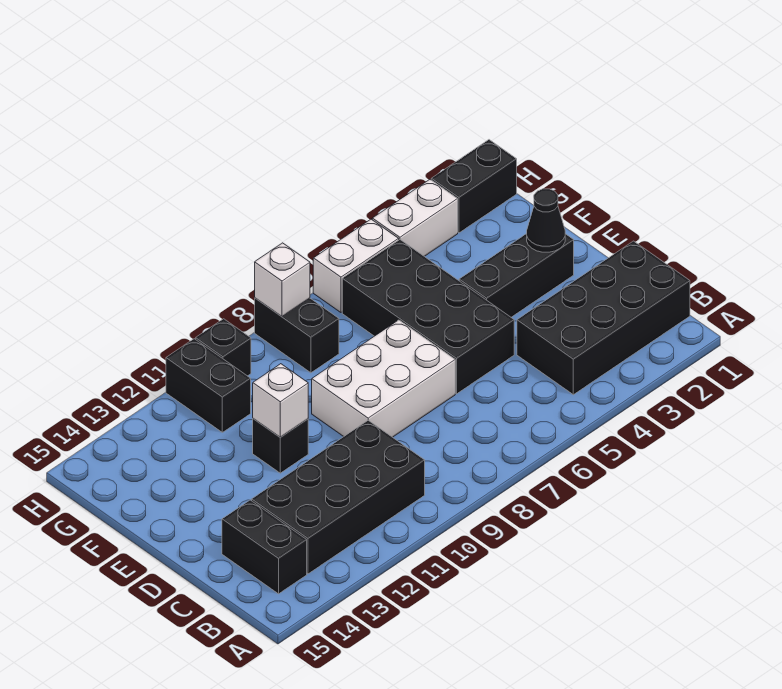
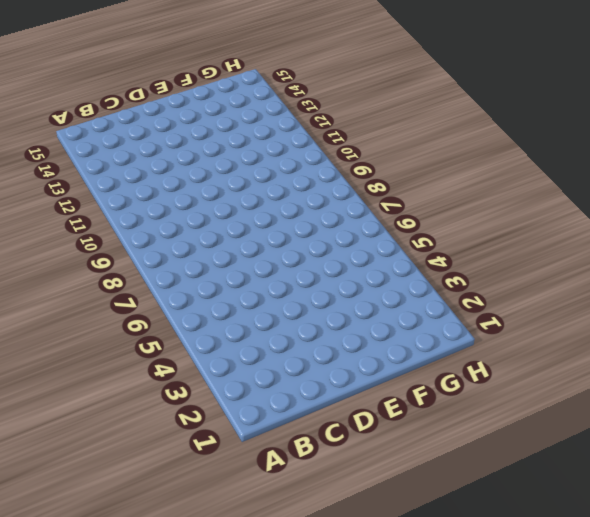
none -> black brick B1:C4 level 1
none -> black brick B10:C13 level 1
none -> black brick B14:C14 level 1

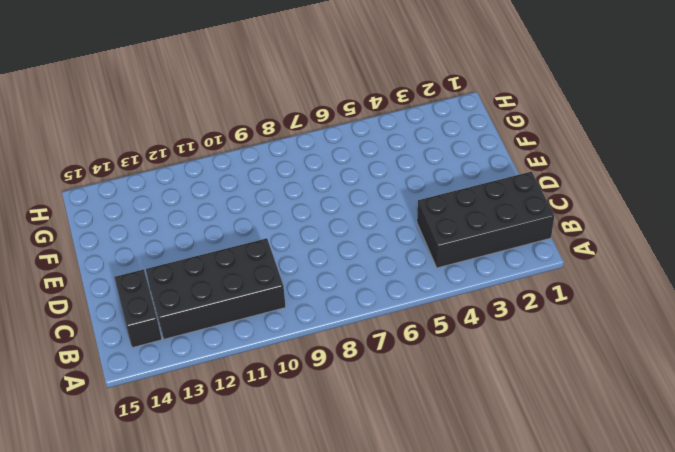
none -> black brick D5:G6 level 1
none -> white brick D7:E9 level 1
none -> black brick E2:E4 level 1

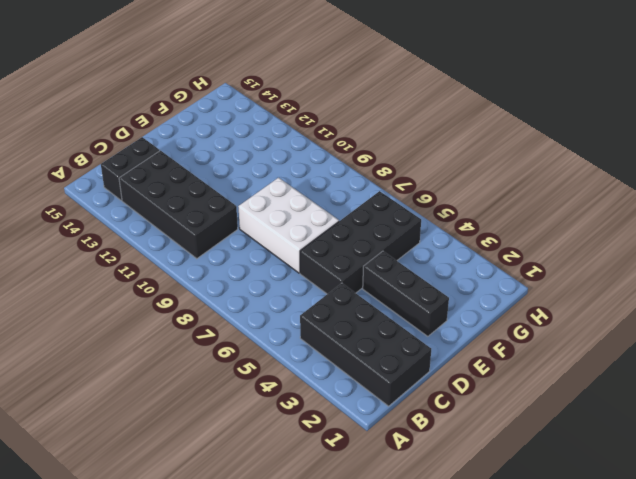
none -> black brick E11 level 1
none -> black brick G8:H8 level 1
none -> black brick G11:H11 level 1

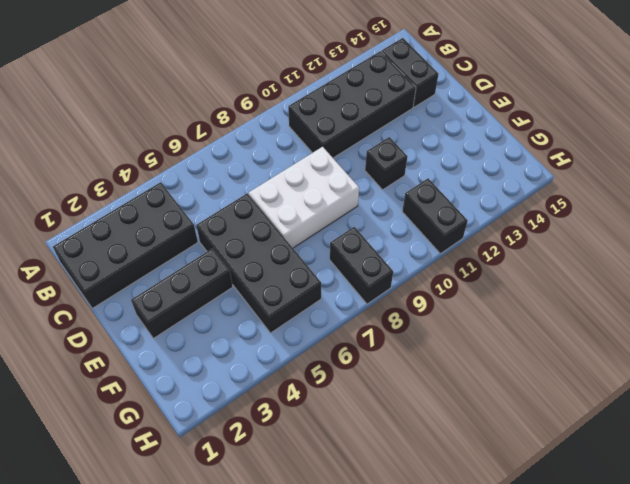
none -> black brick H1:H2 level 1
none -> white brick H3:H4 level 1
none -> white brick H5:H6 level 1

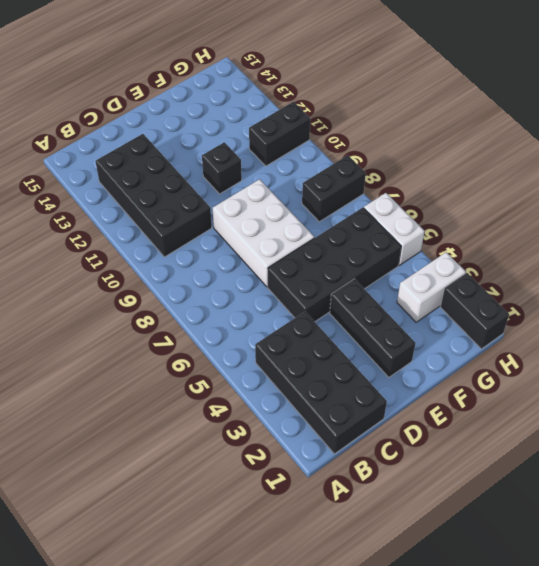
white brick G3:H3 level 1 -> white brick H3:H4 level 1
none -> black brick B14:C14 level 1
none -> black brick H10 level 1
none -> black cone E2 level 2

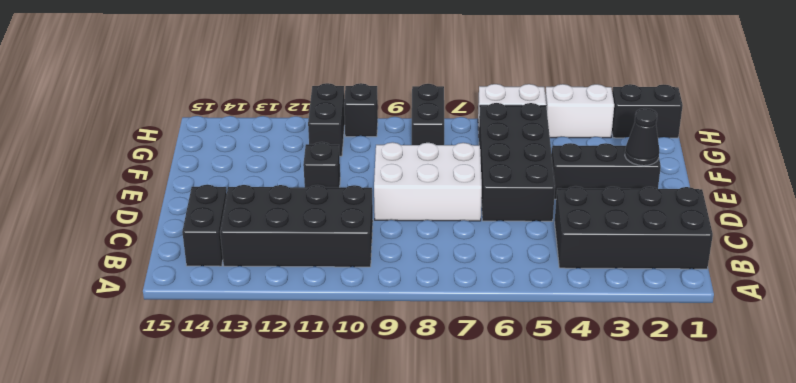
none -> white brick E11 level 2
none -> white brick H8 level 2

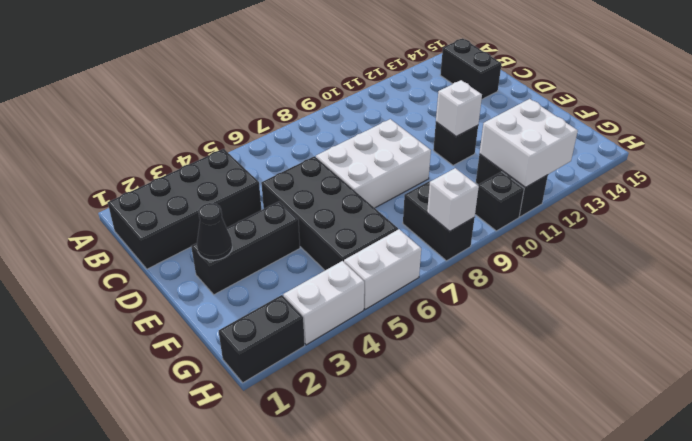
white brick G11:H12 level 2 -> none
none -> black brick B10:C13 level 1

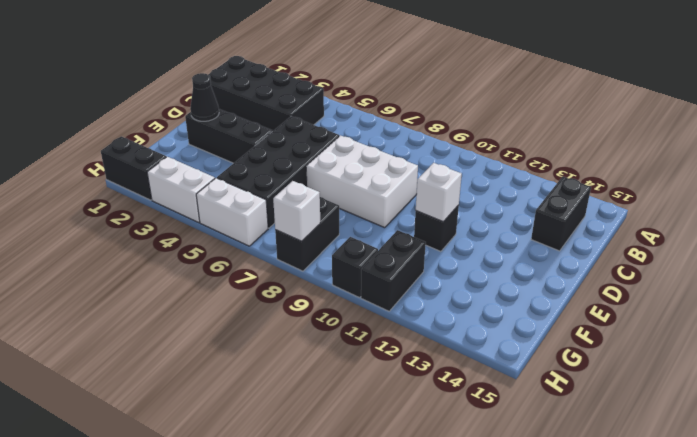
none -> black brick B10:C13 level 1

